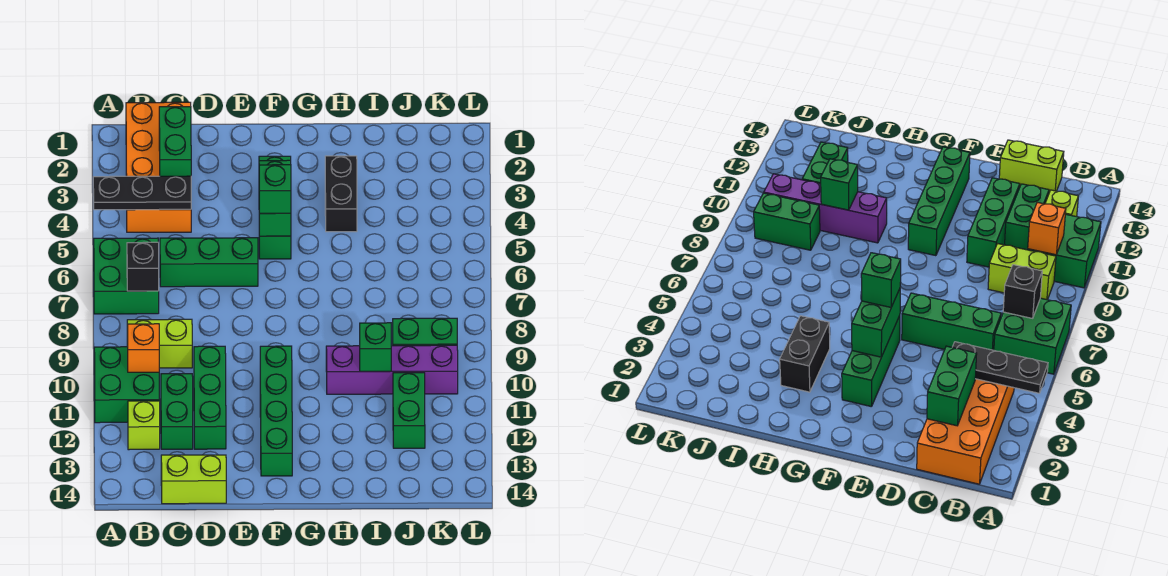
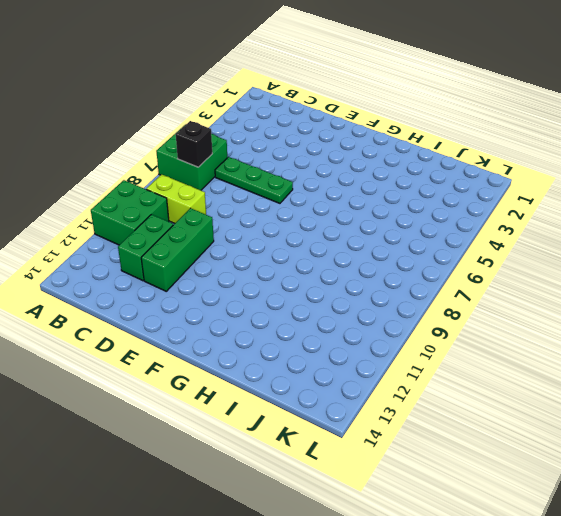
green plate C6:E6 level 1 -> green brick C6:E6 level 1
none -> orange brick B1:C4 level 1
none -> lime brick B12 level 1
none -> lime brick C14:D14 level 1

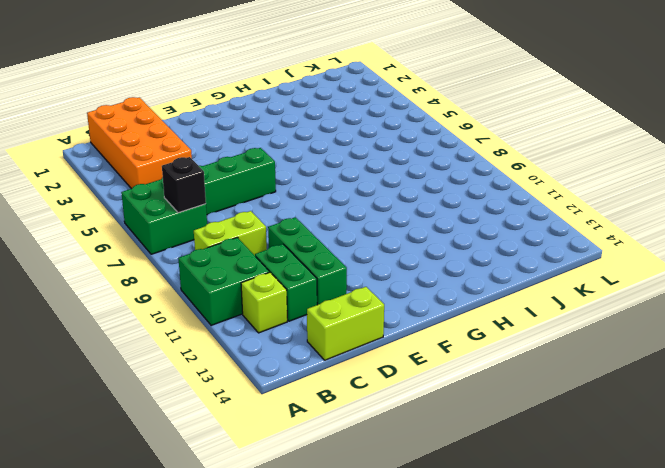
none -> green brick F3:F5 level 1
none -> green brick F10:F13 level 1
none -> black brick H3:H4 level 1

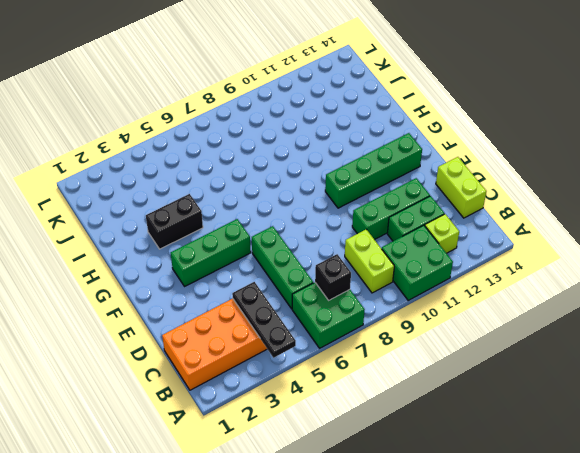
none -> purple brick H10:K10 level 1
none -> green brick J9:K9 level 1
none -> green brick J11:J12 level 1

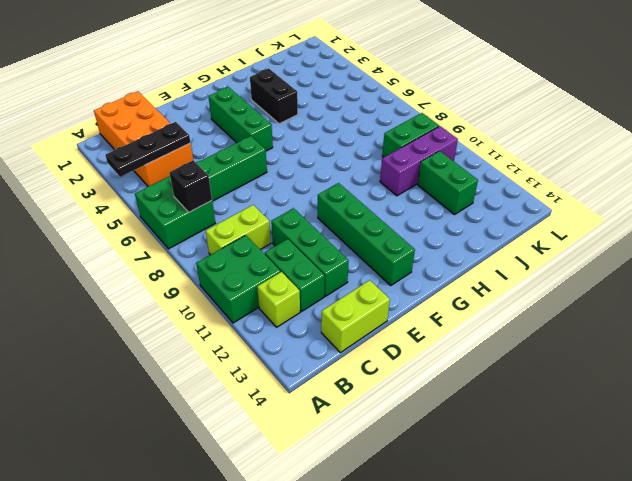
purple brick I10:K10 level 1 -> purple brick H10:K10 level 1
none -> orange brick B10 level 2
none -> green brick C2:C3 level 2
none -> green brick F4:F5 level 2

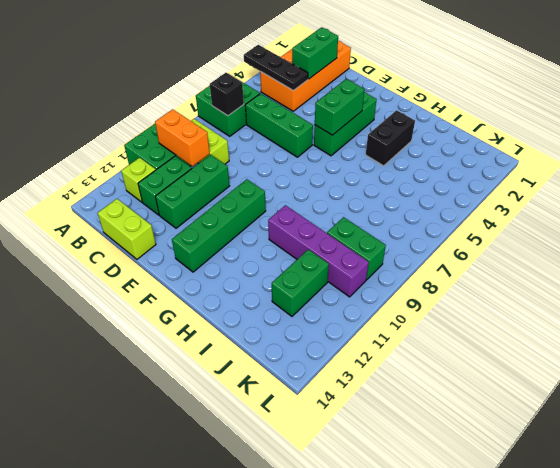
orange brick B10:C10 level 2 -> orange brick B10 level 2
none -> green brick I10 level 2
none -> green brick F5 level 3

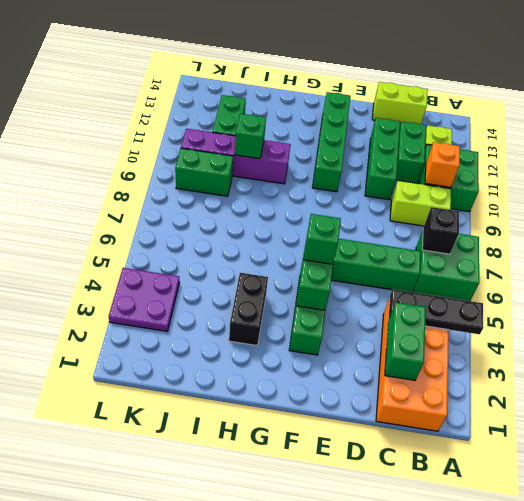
purple plate K3:L4 level 1 -> none

